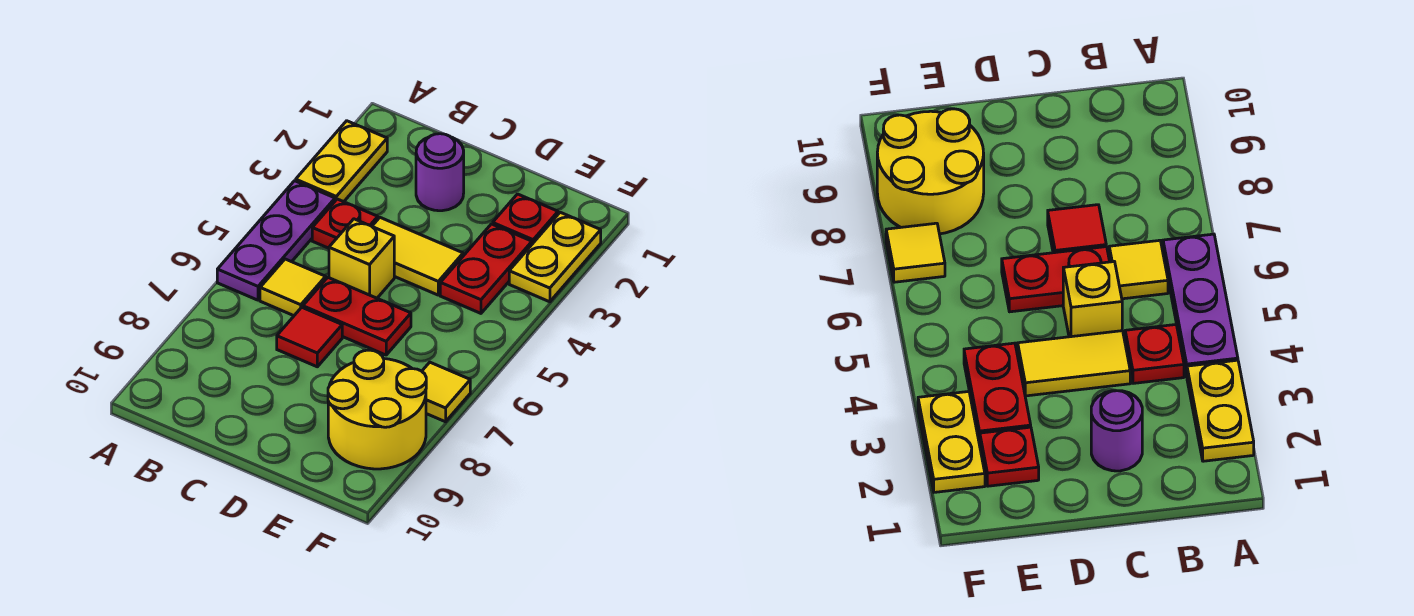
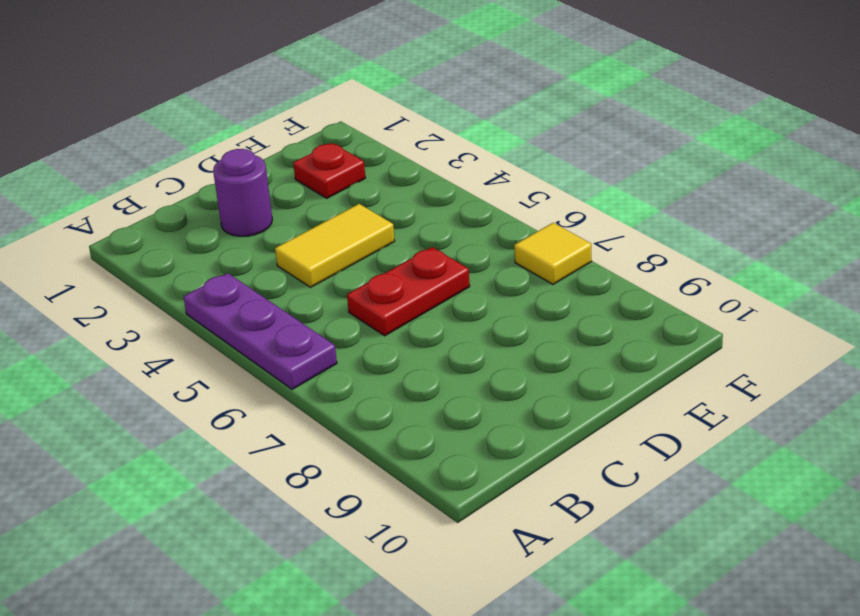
none -> yellow plate A2:A3 level 1
none -> red plate B4 level 1
none -> yellow tile B6 level 1

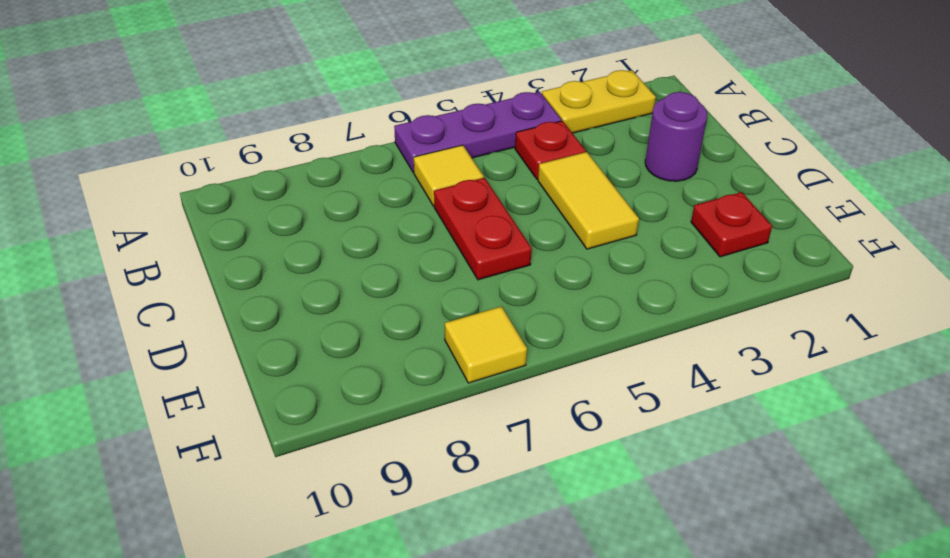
none -> yellow brick C5 level 1
none -> red tile C7 level 1
none -> red plate E3:E4 level 1

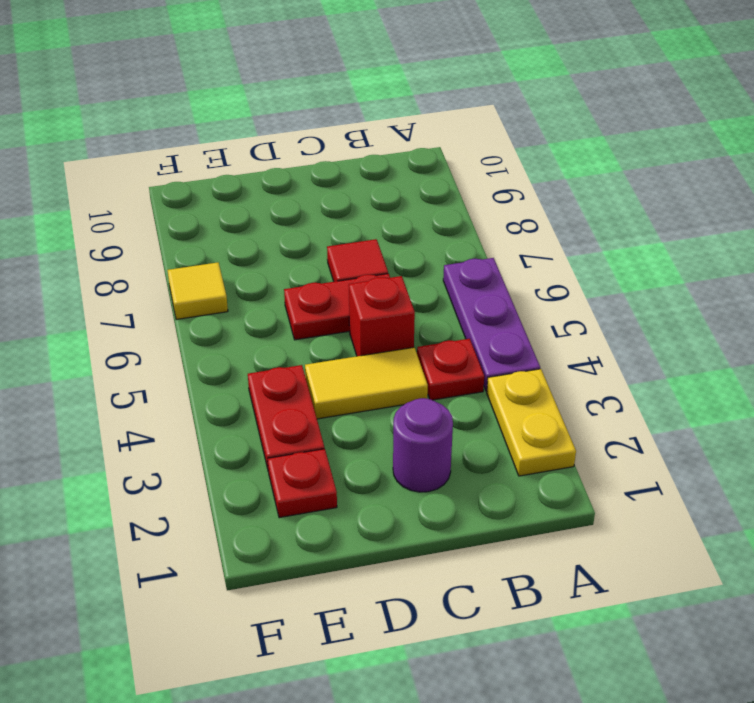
red brick C5 level 1 -> yellow brick C5 level 1
none -> yellow tile B6 level 1
none -> yellow round brick E8:F9 level 1
none -> yellow plate F2:F3 level 1

